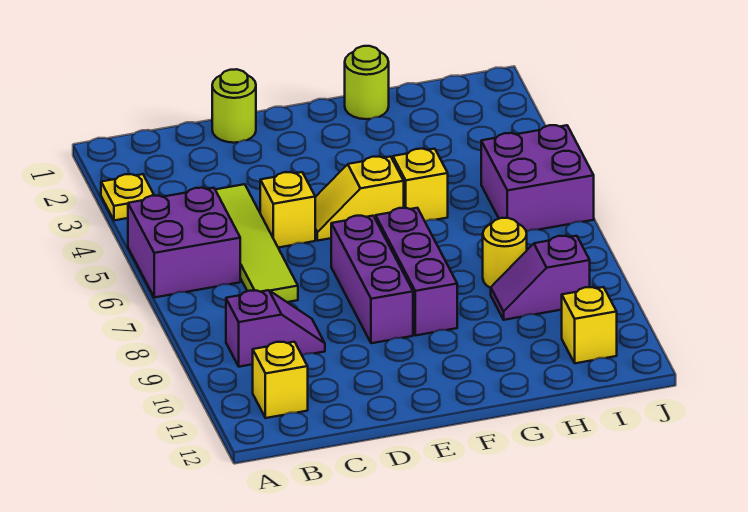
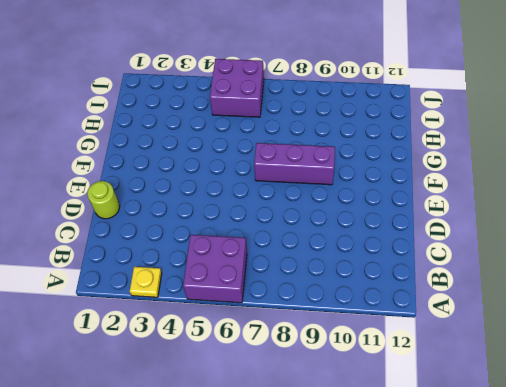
none -> purple slope B9:C9 level 1 top B
none -> yellow brick B11 level 1
none -> lime tile C4:C7 level 1

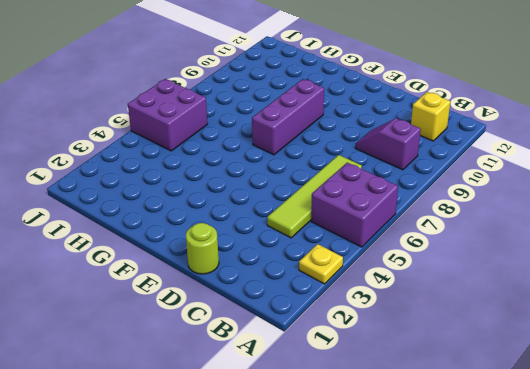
none -> yellow brick D5 level 1
none -> yellow slope E5:F5 level 1 top F
none -> purple brick E7:E9 level 1

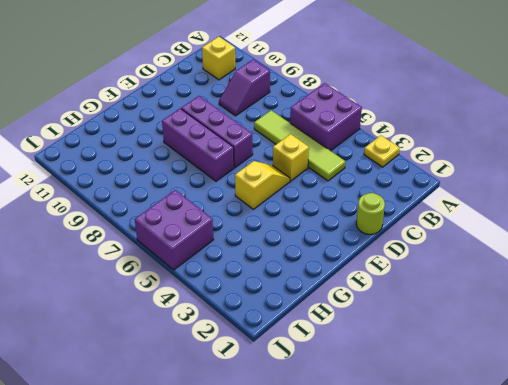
none -> lime round brick G1 level 1
none -> yellow brick G5 level 1
none -> yellow round brick H8 level 1

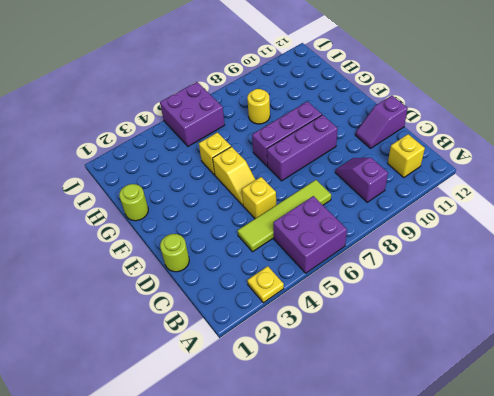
purple slope D11:D12 level 1 top 12 -> purple slope H9:I9 level 1 top I
none -> yellow brick I11 level 1

